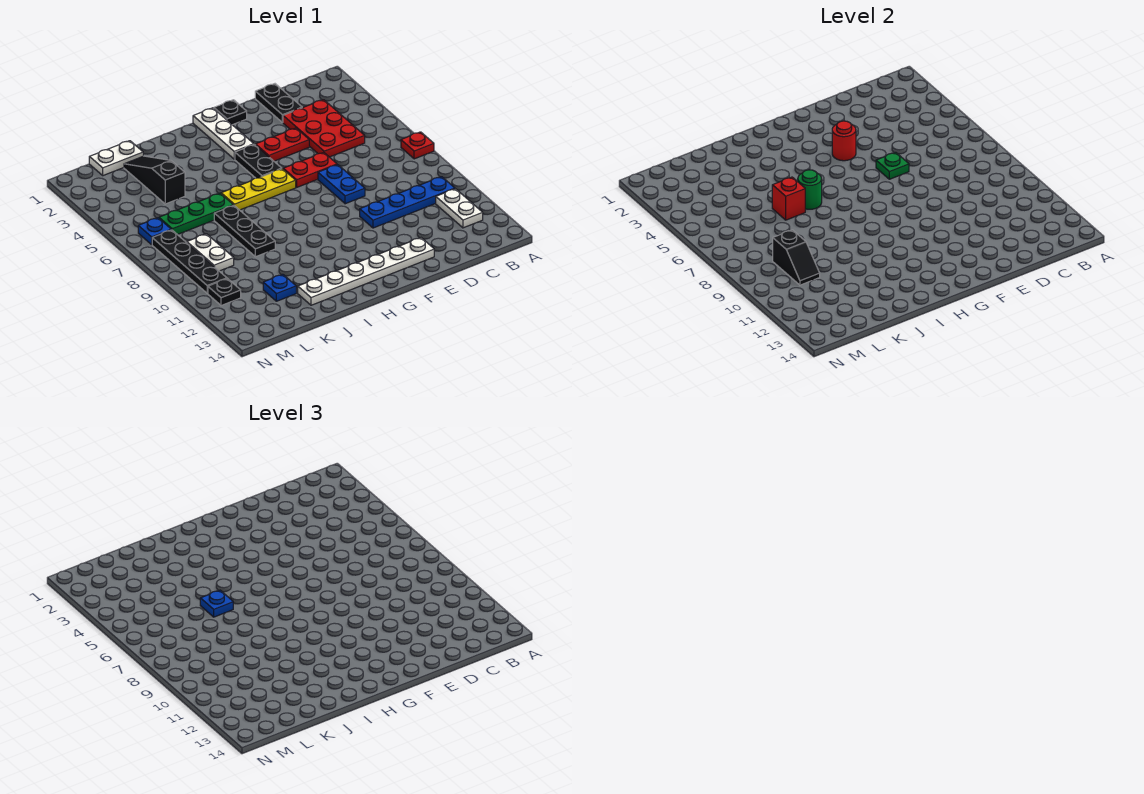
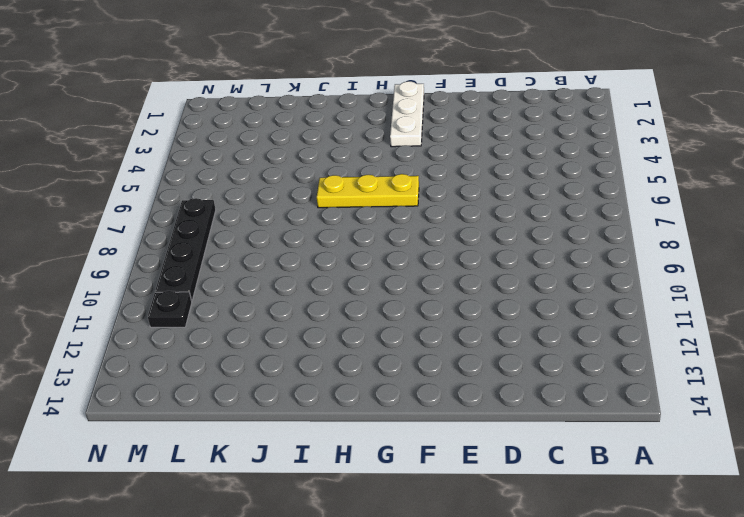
none -> red plate A7 level 1
none -> blue plate B10:E10 level 1
none -> white plate B11:B12 level 1

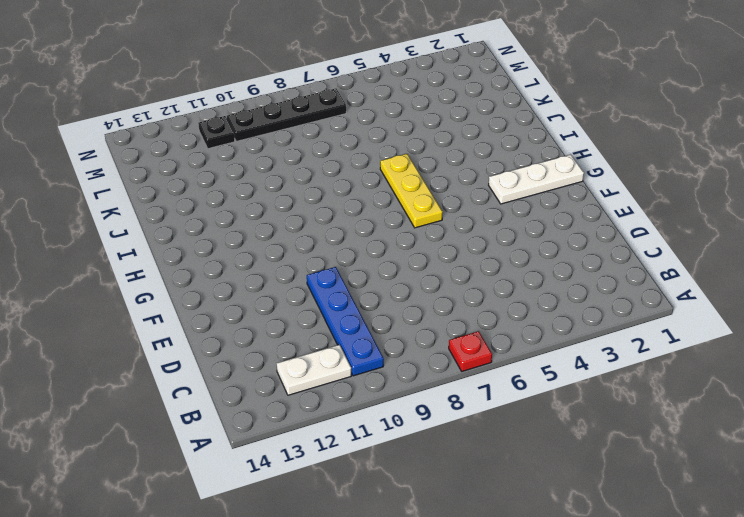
none -> red plate C3:D5 level 1
none -> black plate D1:D2 level 1
none -> red plate E4:F4 level 1

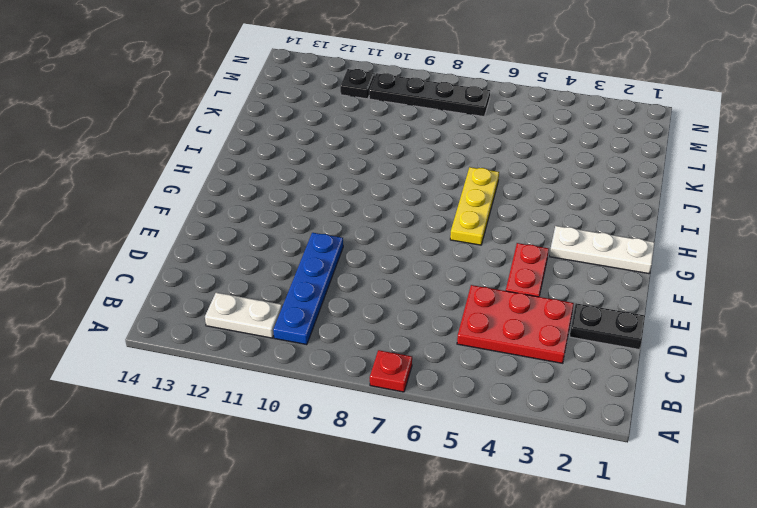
none -> red plate E6:F6 level 1
none -> blue plate E7:E8 level 1
none -> white plate E13:J13 level 1

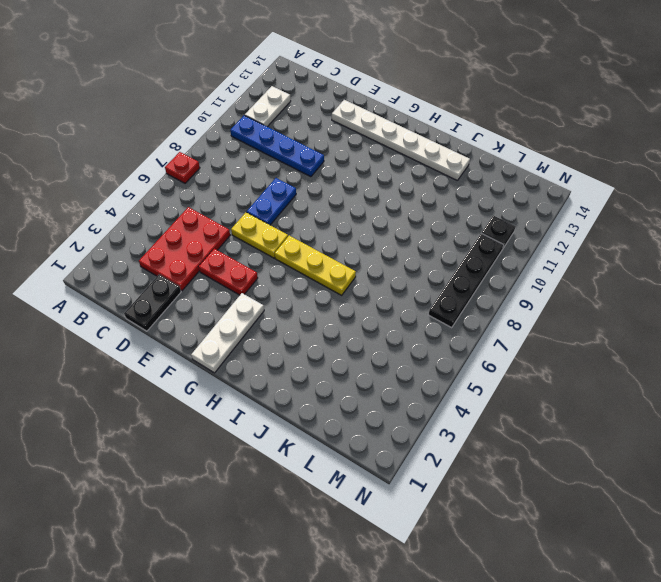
yellow plate E6:F6 level 1 -> red plate E6:F6 level 1
none -> black plate F1 level 1
none -> black plate G4:G5 level 1
none -> green plate J6:L6 level 1

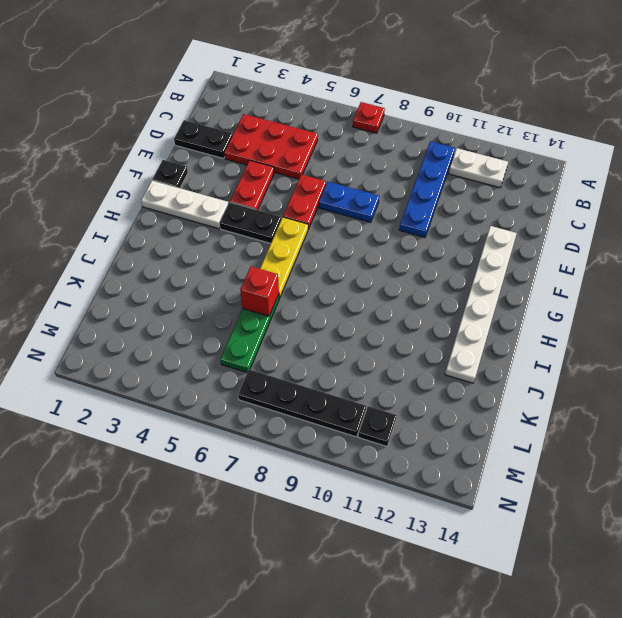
none -> black plate J7:J9 level 1
none -> white plate K1:L1 level 1
none -> black slope K2:K4 level 1 top 4

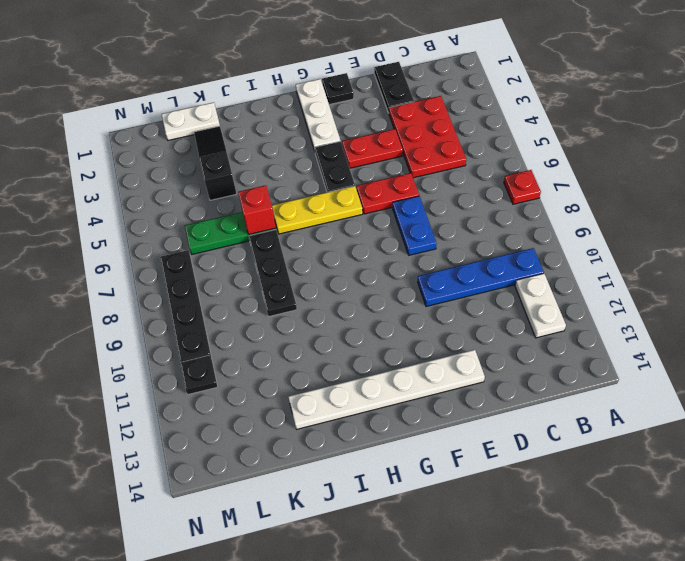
none -> blue plate K12 level 1
none -> white plate L8:L9 level 1
none -> blue plate M6 level 1

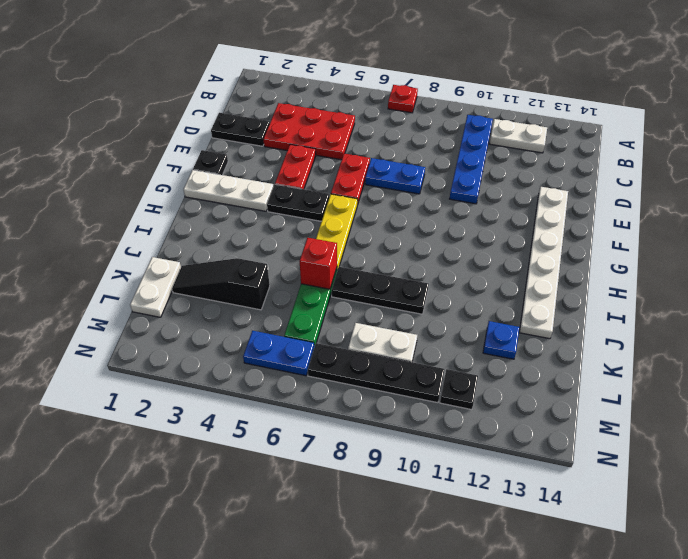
blue plate M5:M6 level 1 -> blue plate M6 level 1
none -> green plate E6 level 2
none -> red round brick F4 level 2
none -> green round brick I6 level 2

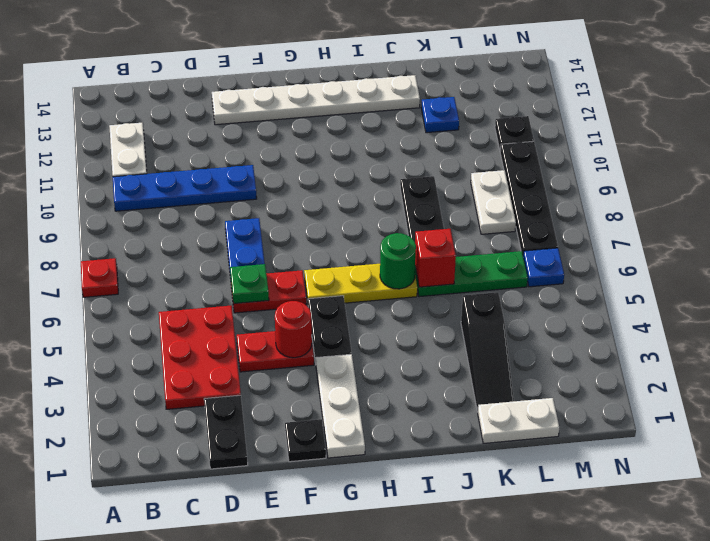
none -> black slope L9:L10 level 2 top 9
none -> blue plate J6 level 3

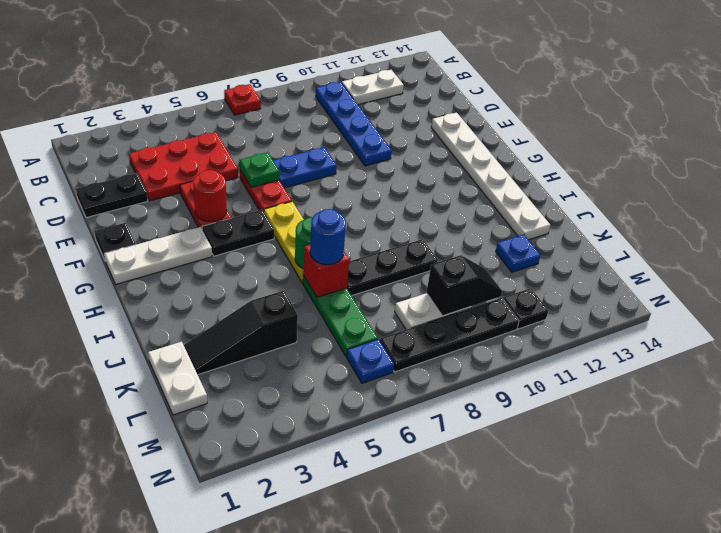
blue round brick J6 level 3 -> blue plate J6 level 3

